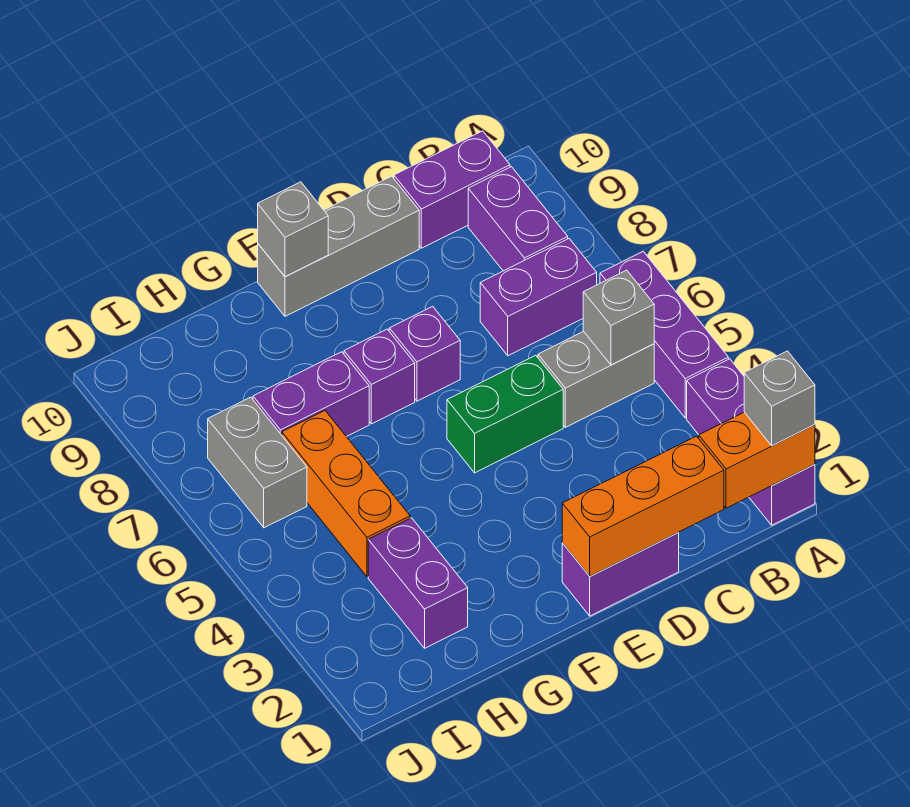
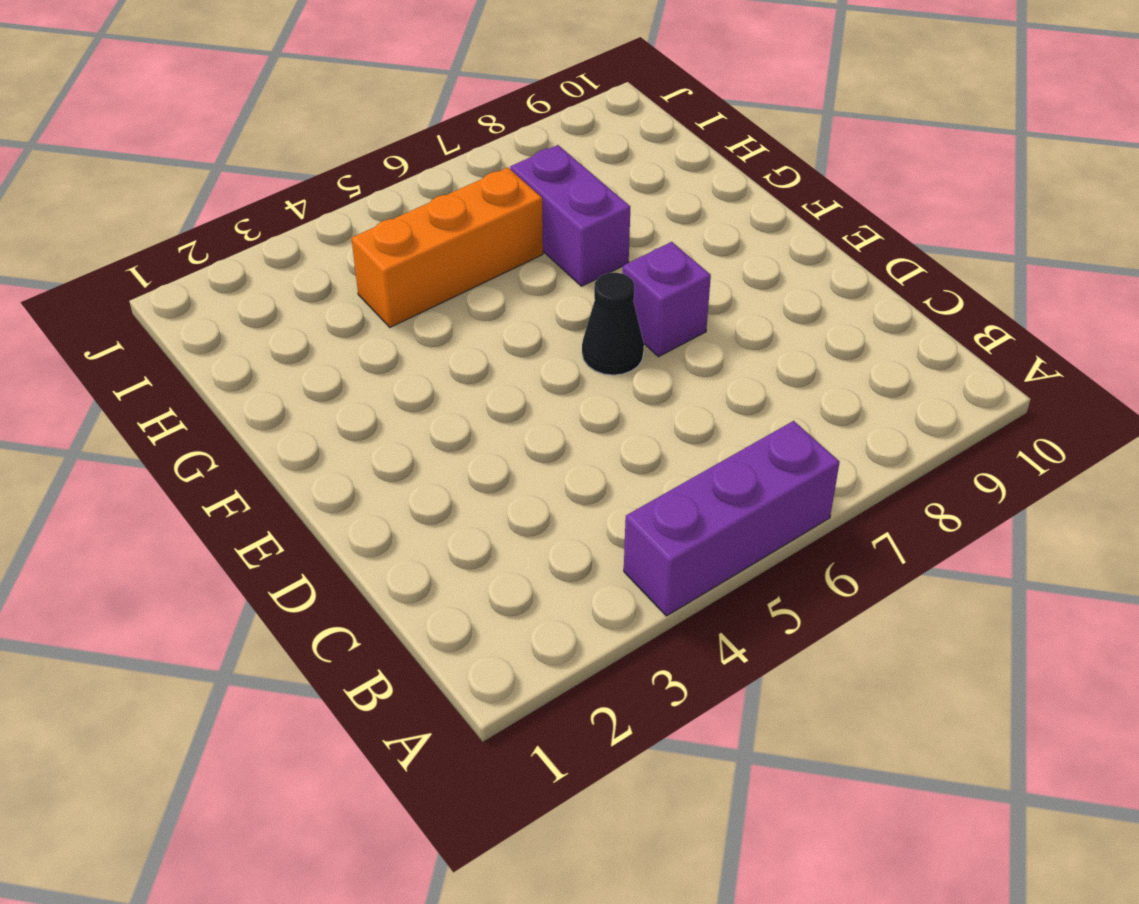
black cone E6 level 1 -> none
none -> purple brick A1:A3 level 1
none -> grey brick B5:C5 level 1
none -> purple brick B7:C7 level 1

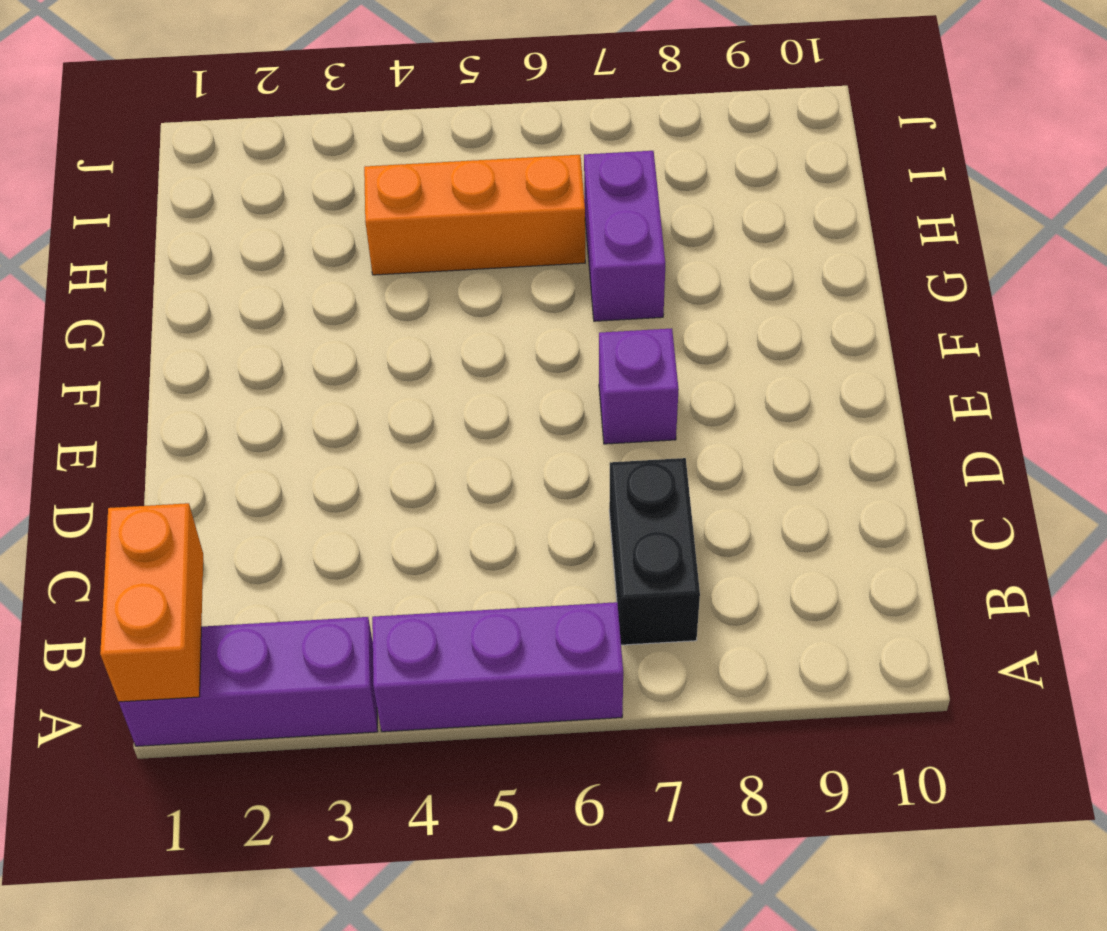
black brick B7:C7 level 1 -> purple brick B7:C7 level 1
none -> grey brick B5:C5 level 1
none -> purple brick B8:B9 level 1
none -> purple brick B10:C10 level 1

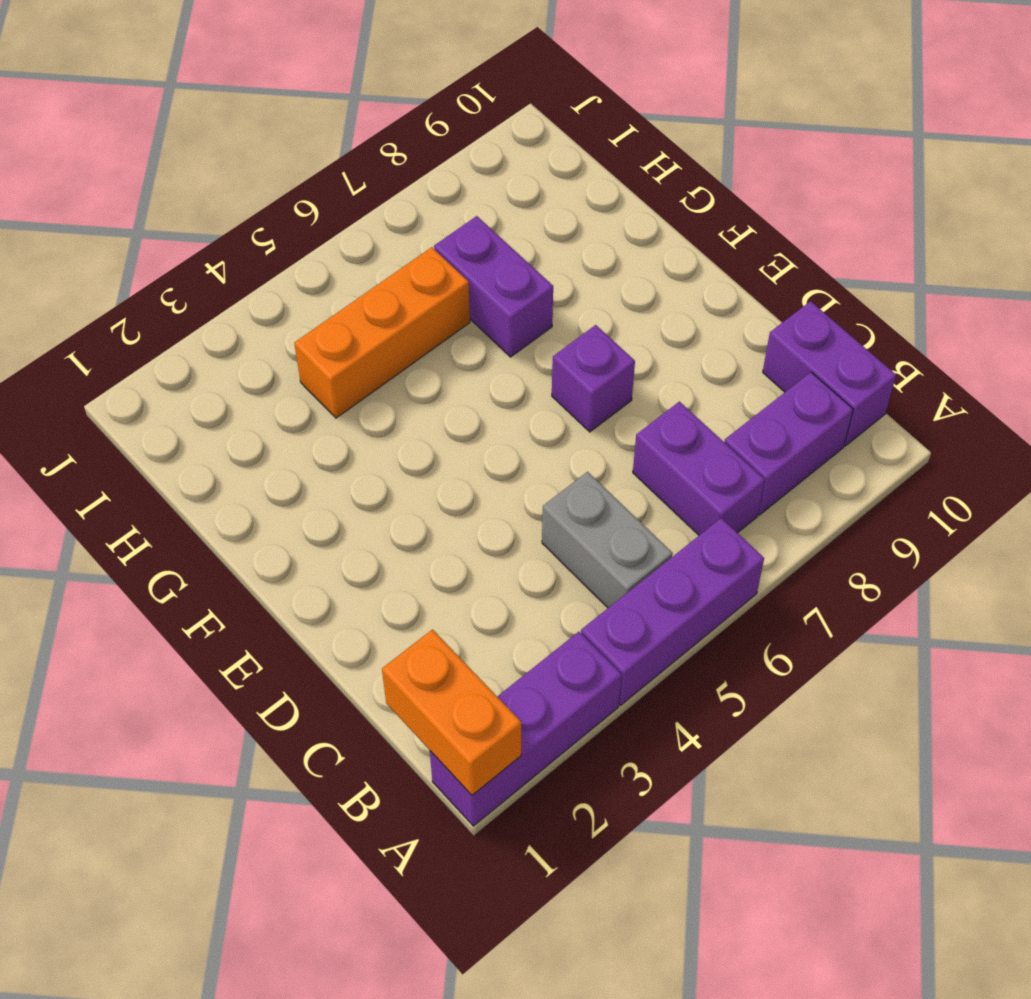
none -> purple brick D1:E1 level 1
none -> green brick D5:E5 level 1
none -> grey brick D10:F10 level 1

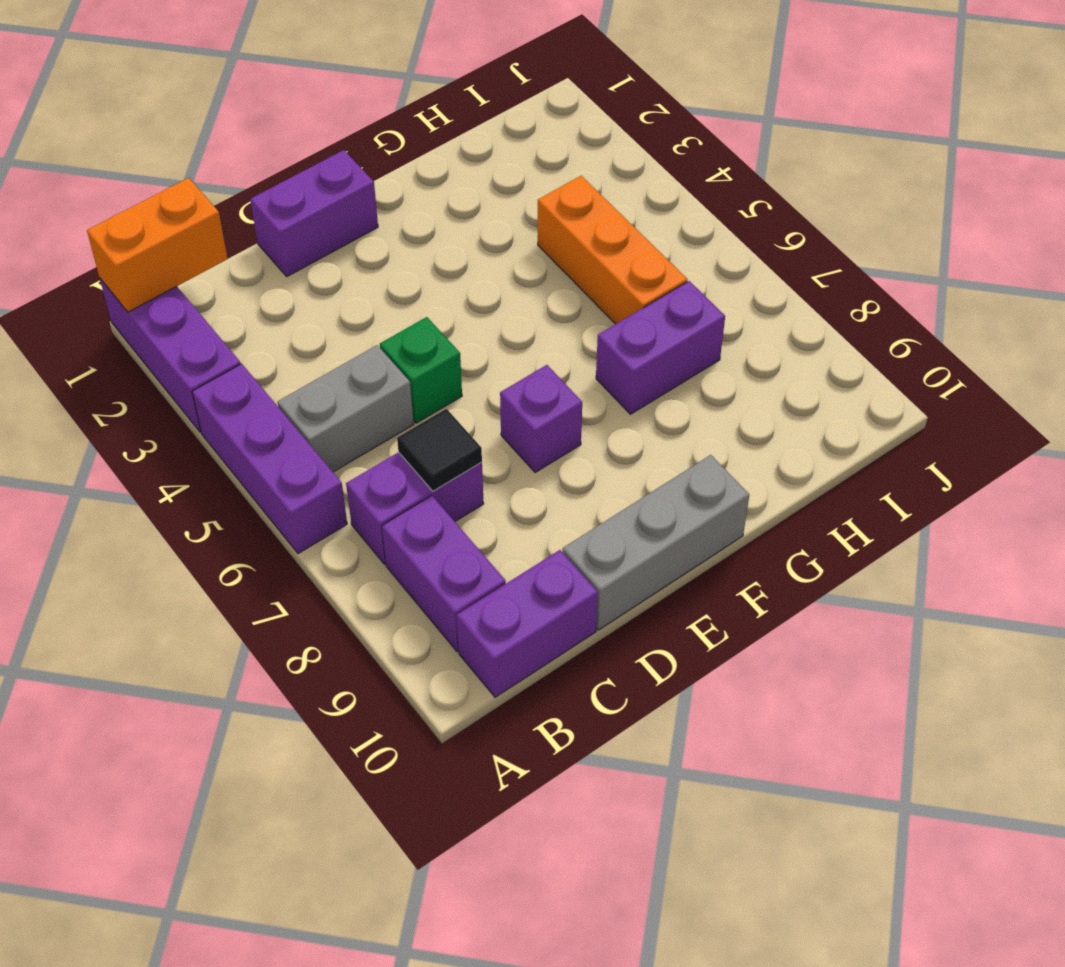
black tile C7 level 2 -> none
green brick D5 level 1 -> green brick D5:E5 level 1
none -> purple brick F7 level 1
none -> purple brick H2:H3 level 1
none -> grey brick I6:I7 level 1

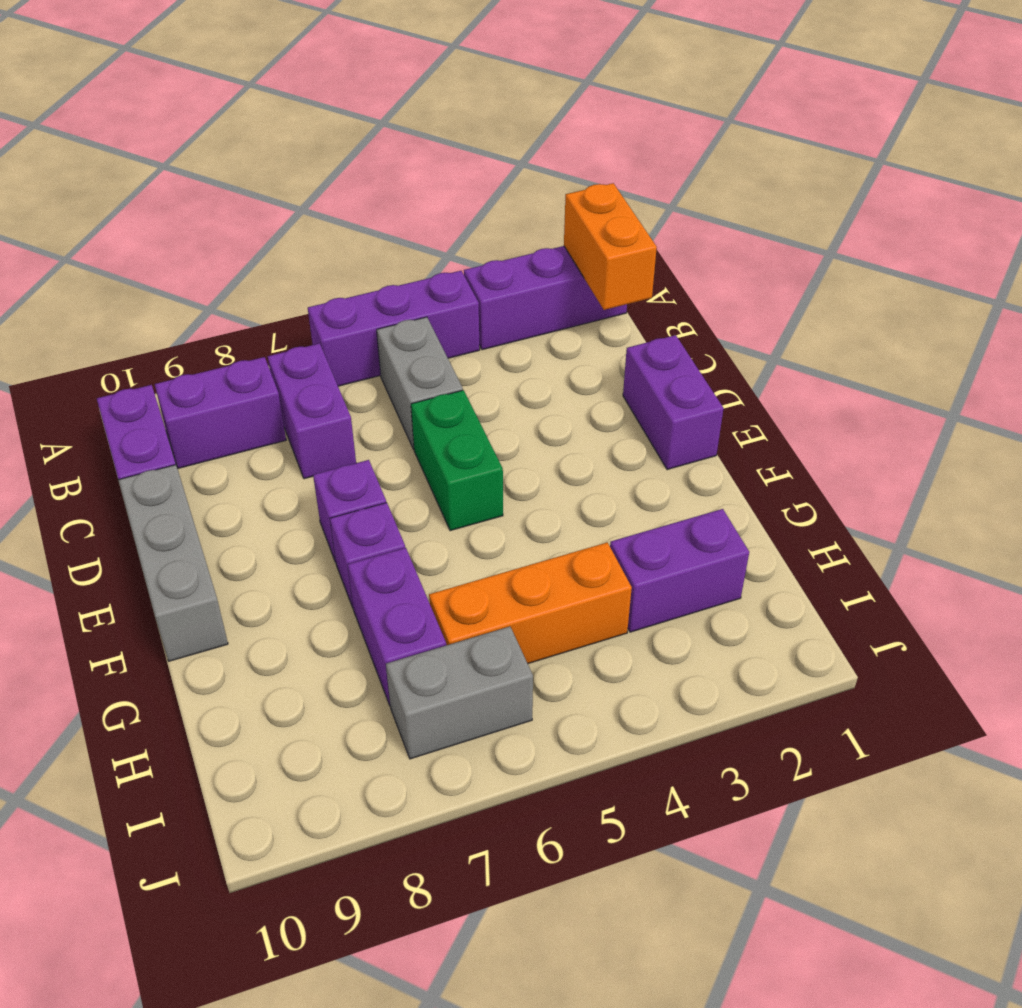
none -> grey brick B5 level 2
none -> orange brick C1:E1 level 2
none -> grey brick F10 level 2

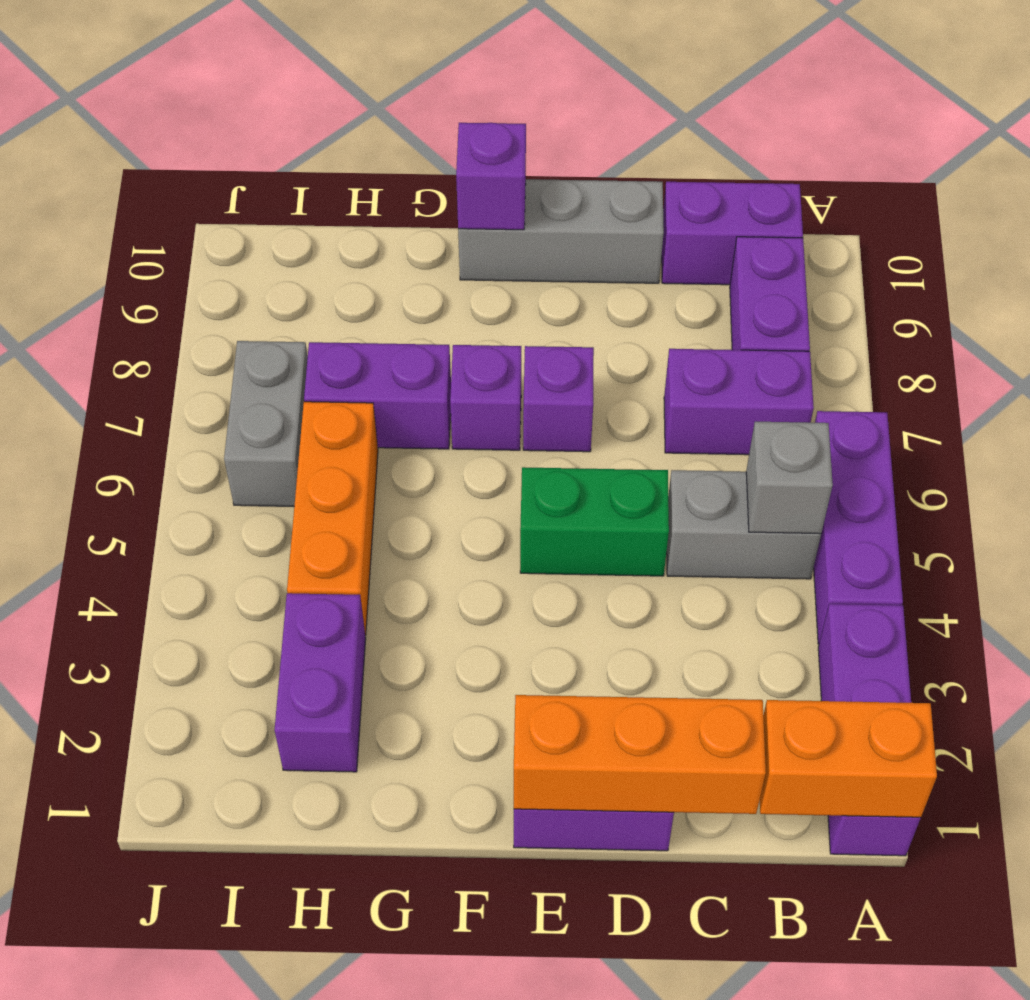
purple brick F10 level 2 -> grey brick F10 level 2
none -> grey brick A1 level 3

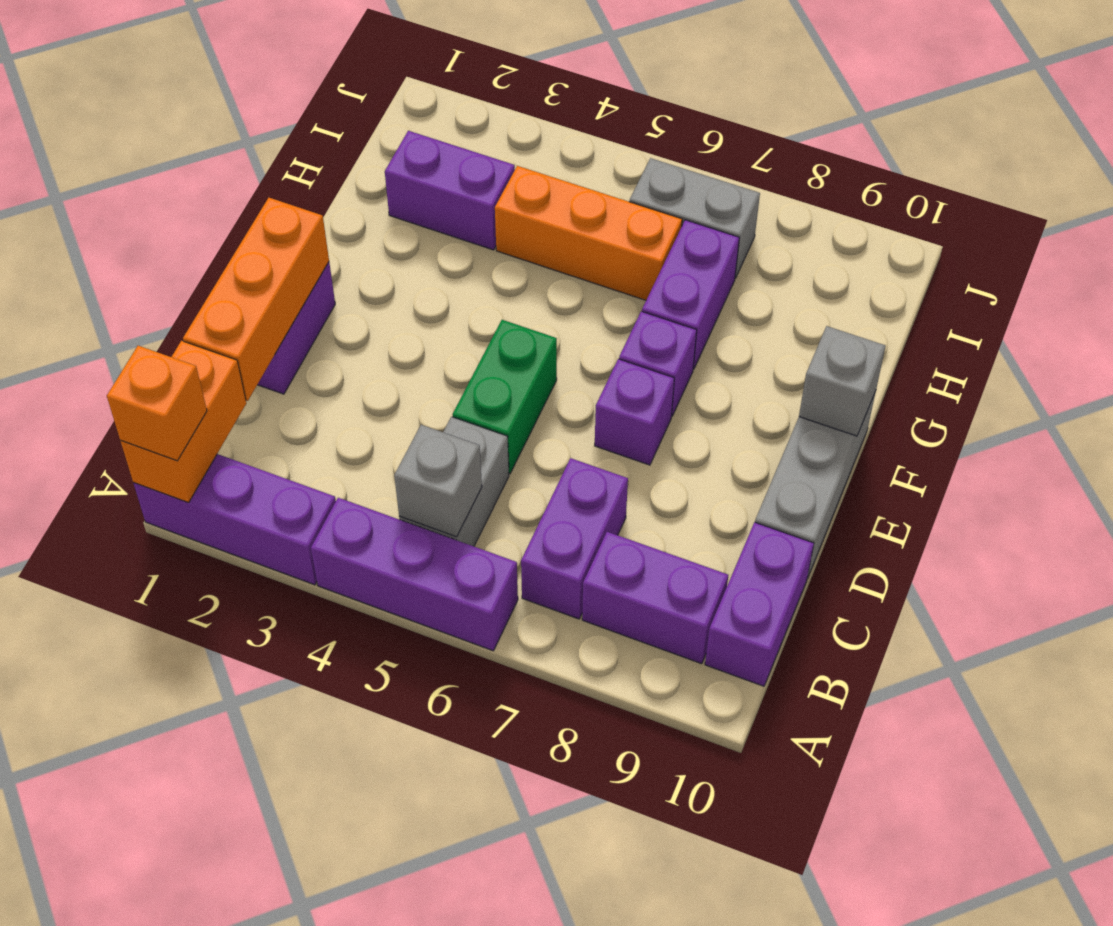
orange brick A1 level 3 -> grey brick A1 level 3

